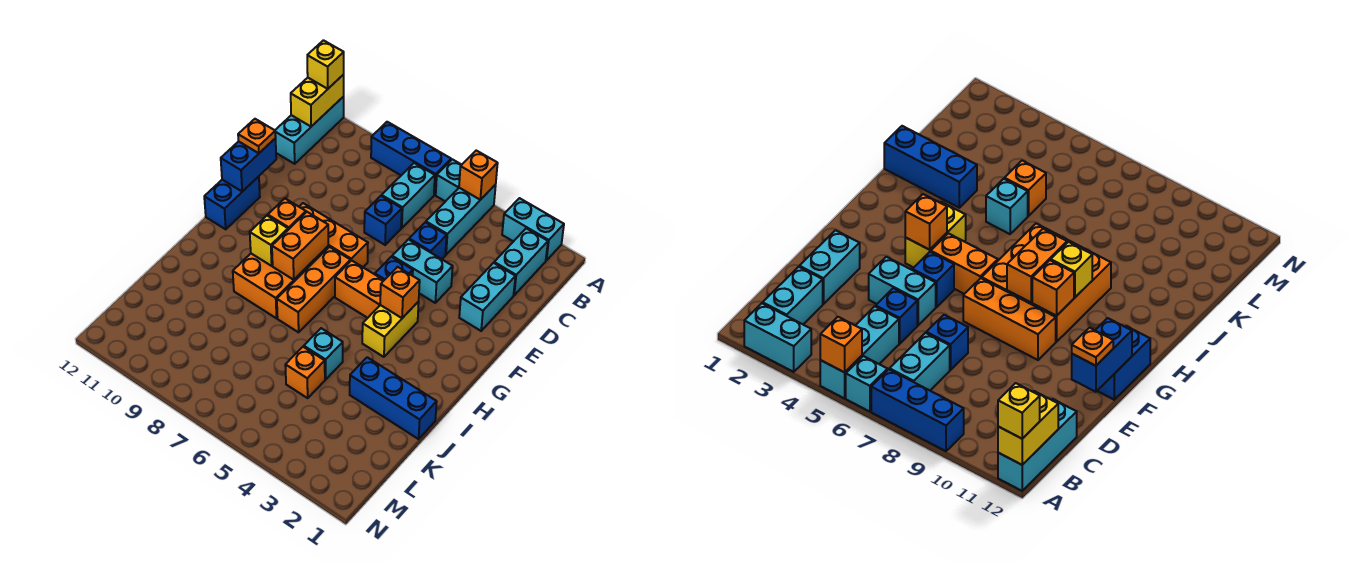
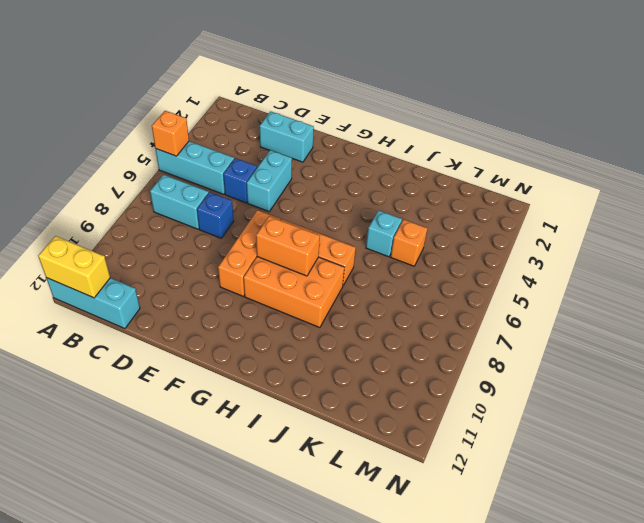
none -> cyan brick A2:A3 level 1
none -> cyan brick A6 level 1
none -> blue brick A7:A9 level 1
none -> cyan brick B2:C2 level 1

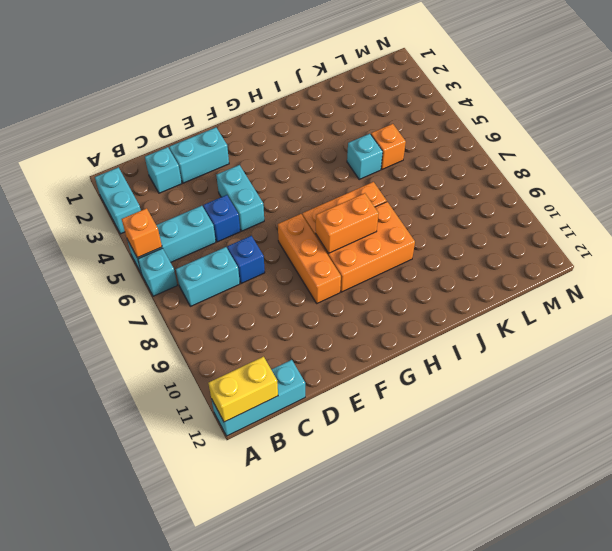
cyan brick C2 level 1 -> cyan brick B2:C2 level 1
none -> blue brick A7:A9 level 1
none -> blue brick F5 level 1
none -> blue brick F12:G12 level 1
none -> yellow brick G4:H4 level 1

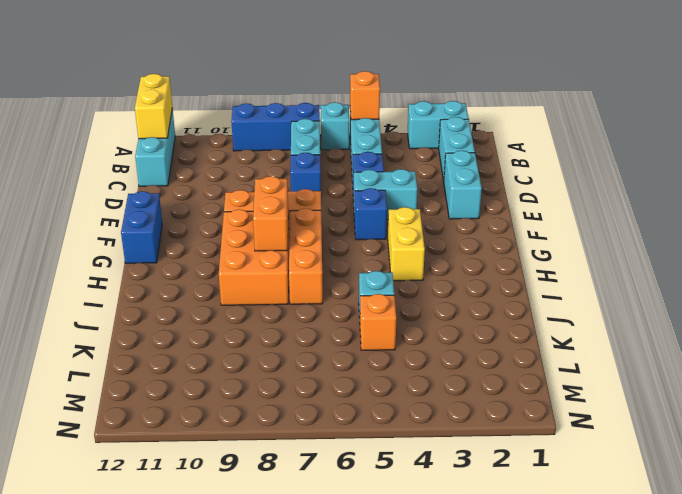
none -> orange brick G5:G6 level 1
none -> blue brick J1:J3 level 1
none -> blue brick E12:F12 level 2
none -> orange brick G4 level 2

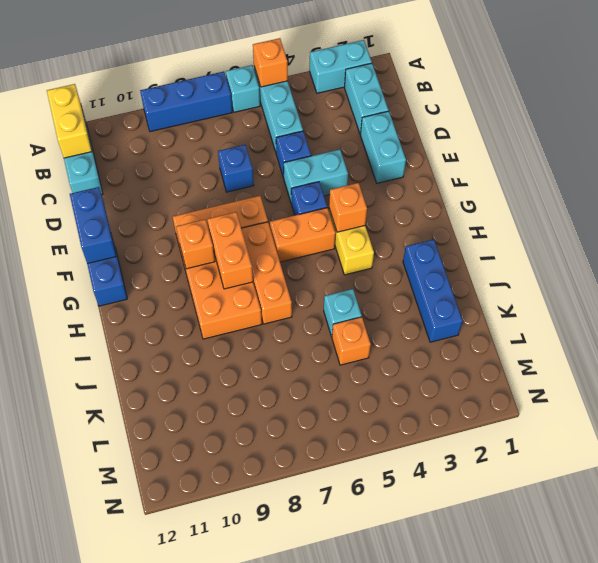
blue brick I2:K2 level 1 -> blue brick J1:J3 level 1
none -> cyan brick B7:C7 level 1
none -> yellow brick H9 level 2
none -> yellow brick A12 level 3
none -> orange plate E12 level 3

